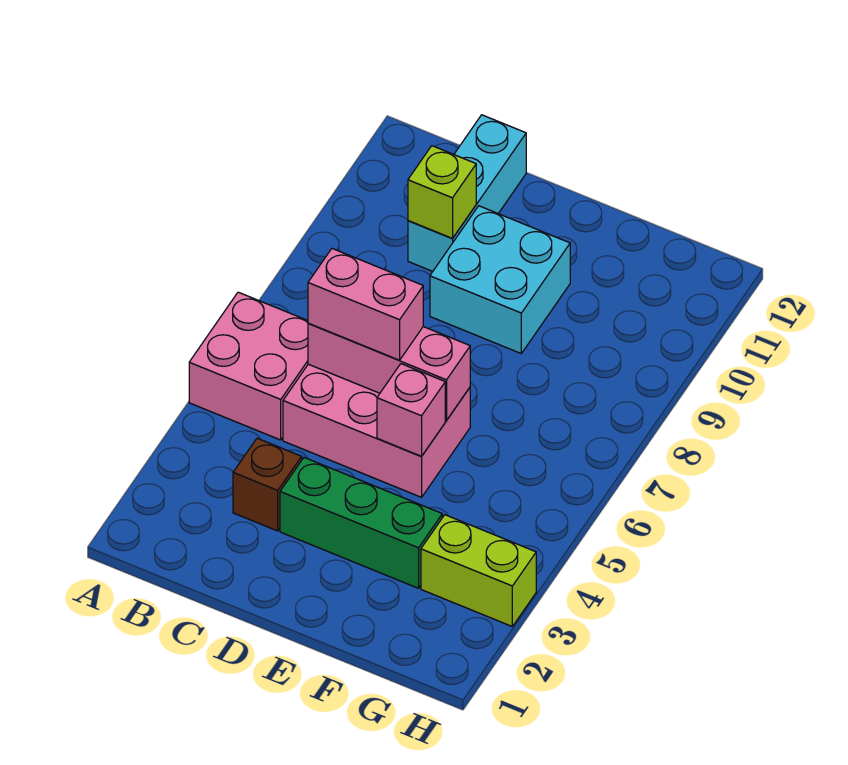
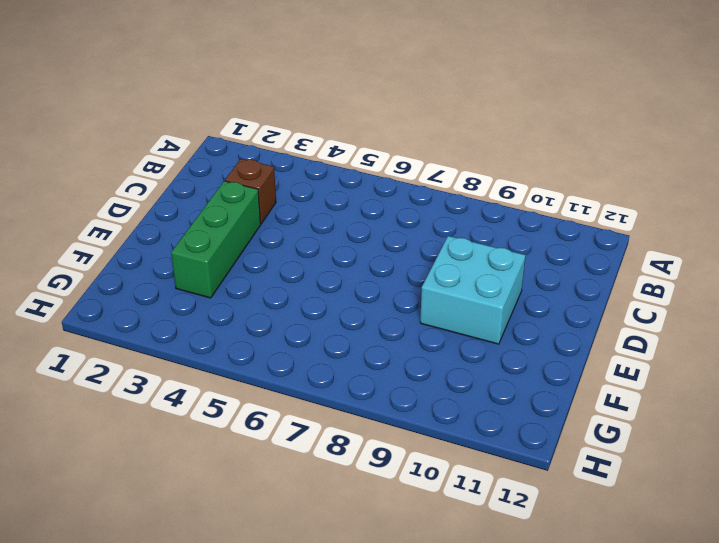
none -> pink brick A5:B6 level 1
none -> pink brick C5:E6 level 1

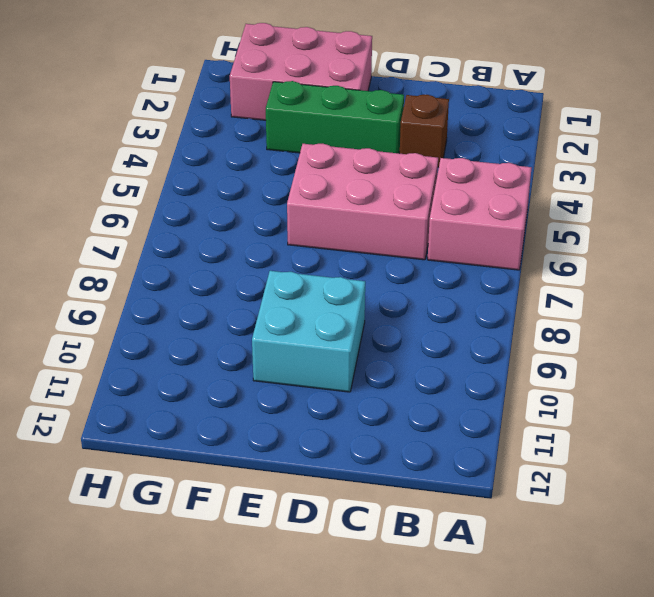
pink brick E1:G2 level 1 -> none
none -> cyan brick C10:C12 level 1
none -> lime brick G3:H3 level 1

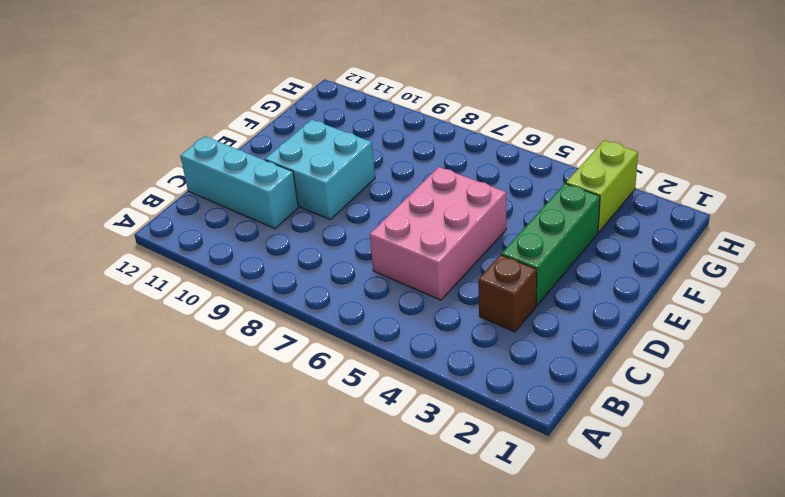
none -> pink brick A5:B6 level 1
none -> pink brick C6:E6 level 2

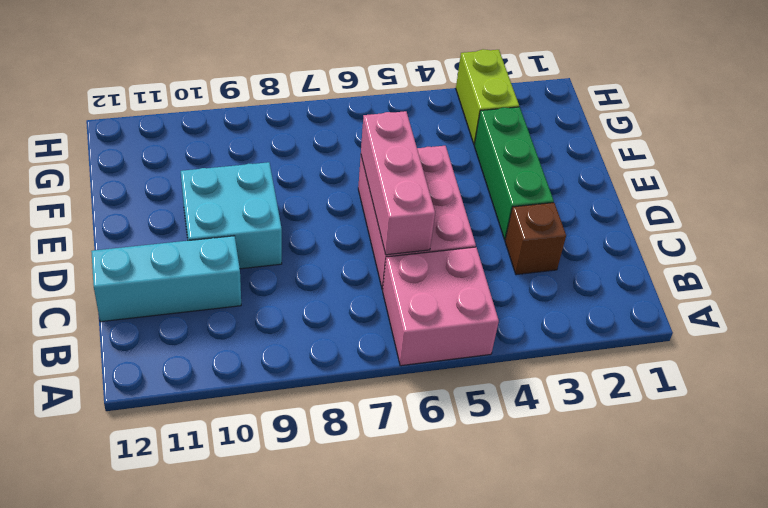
none -> lime brick C10 level 2
none -> pink brick E5 level 2

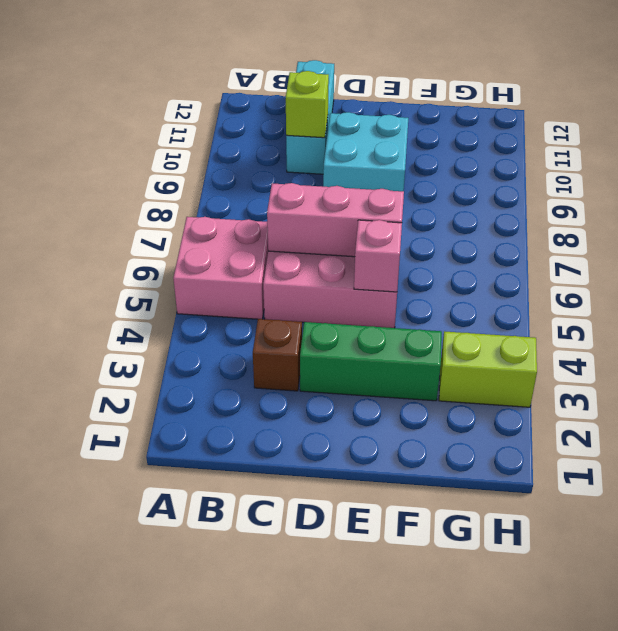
none -> pink brick C6:D6 level 3

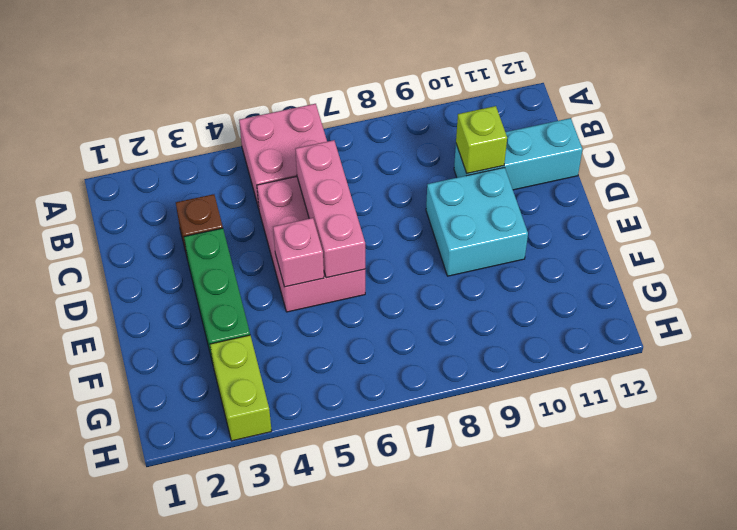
none -> pink brick C6:D6 level 3

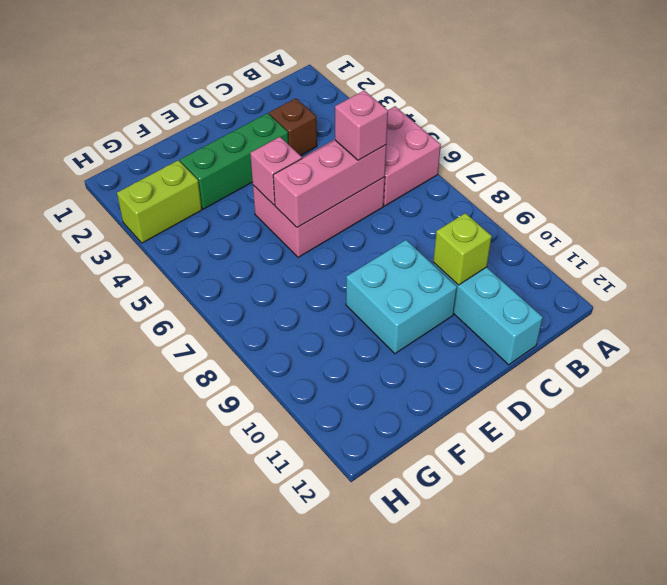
pink brick C6 level 3 -> pink brick C6:D6 level 3

